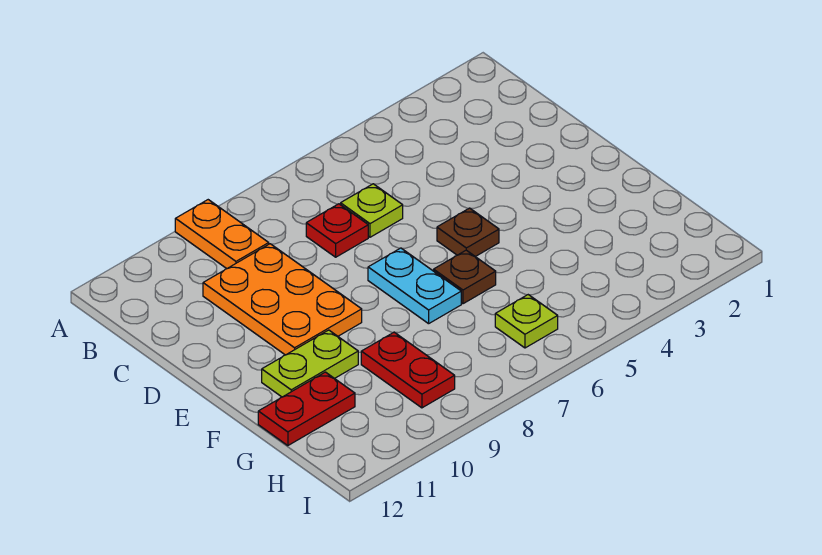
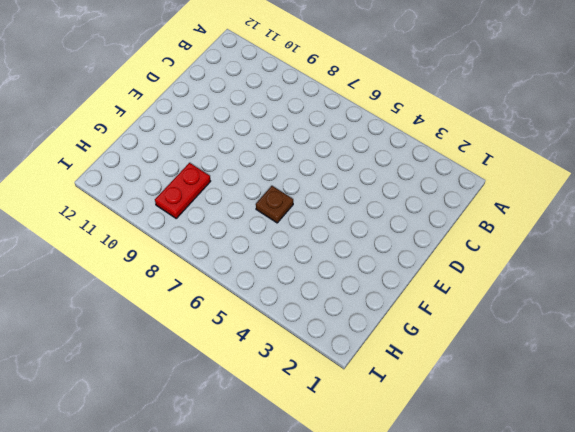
none -> orange plate A9:B9 level 1
none -> lime plate C6 level 1

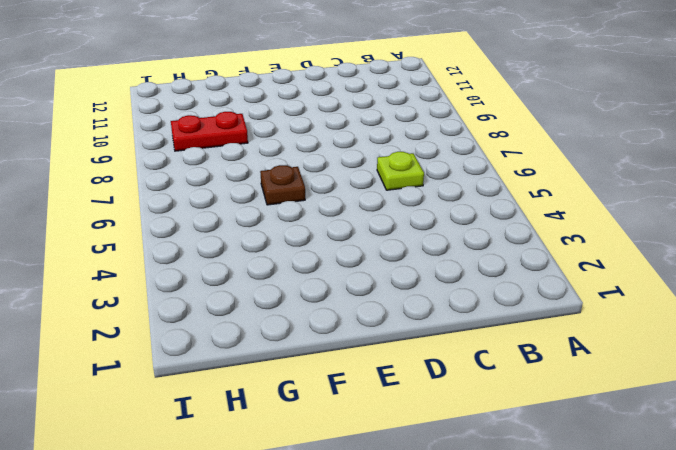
none -> orange plate A9:B9 level 1
none -> red plate C7 level 1

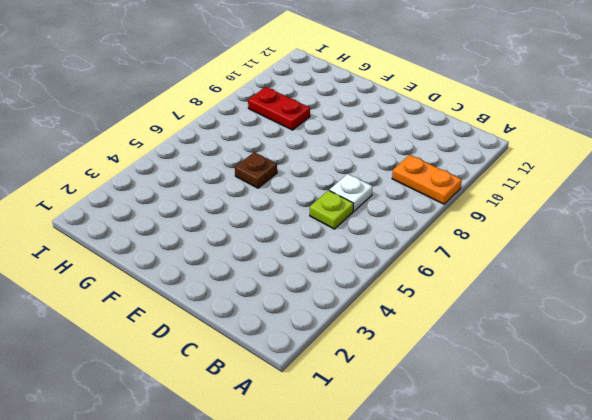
white plate C7 level 1 -> red plate C7 level 1
none -> orange plate C9:E10 level 1
none -> brown plate E5 level 1

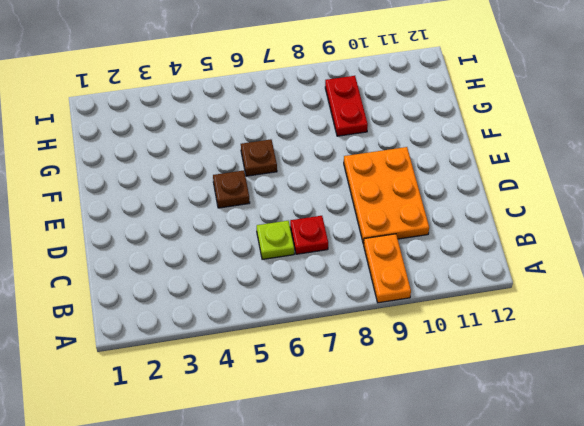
none -> cyan plate E7:F7 level 1
none -> lime plate F10:F11 level 1

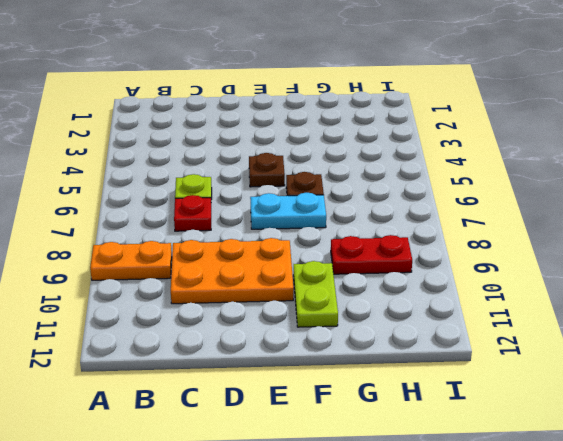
none -> red plate G11:G12 level 1
none -> lime plate H6 level 1

